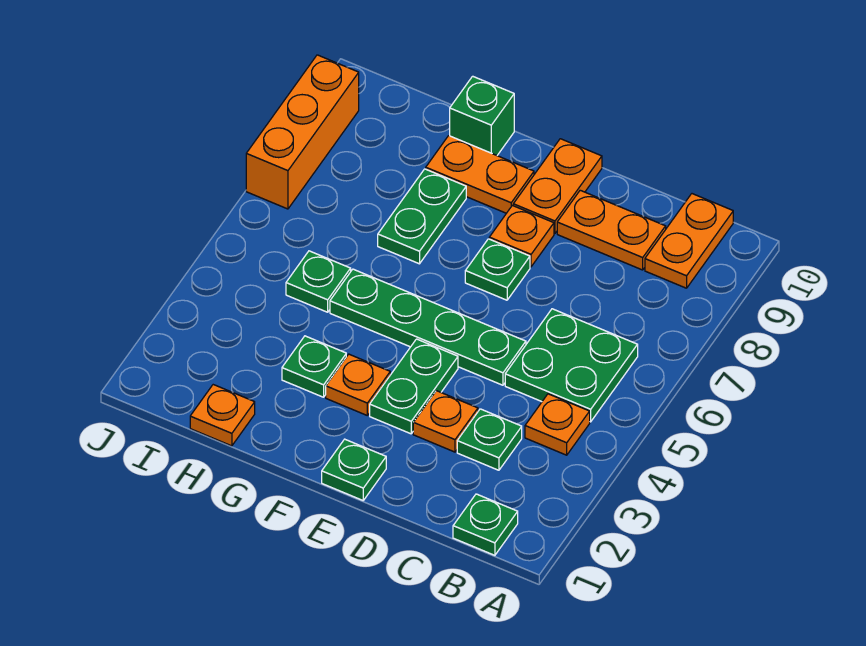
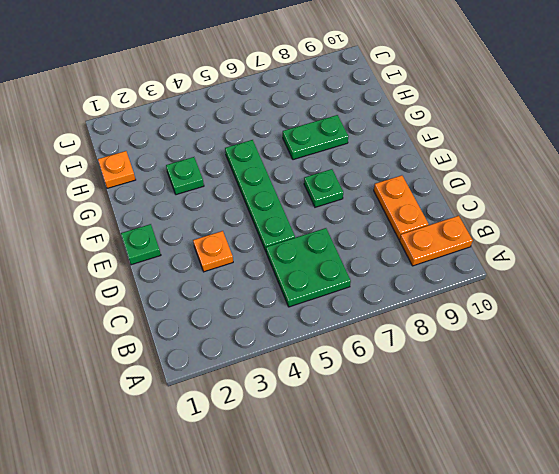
none -> green plate B1 level 1
none -> orange plate B4 level 1
none -> green plate C3 level 1

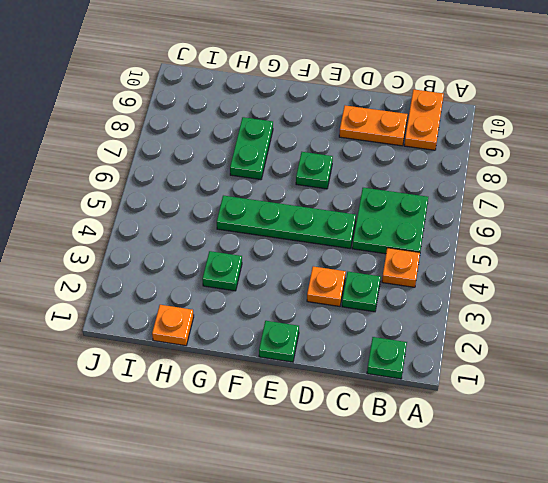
none -> green plate E3:E4 level 1
none -> orange plate E8 level 1
none -> orange plate E9:E10 level 1

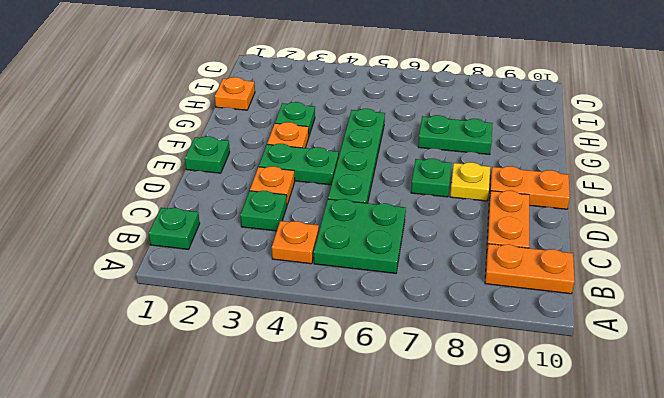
yellow plate E8 level 1 -> orange plate E8 level 1
none -> orange plate F9:G9 level 1
none -> green brick G10 level 1
none -> green plate H5 level 1

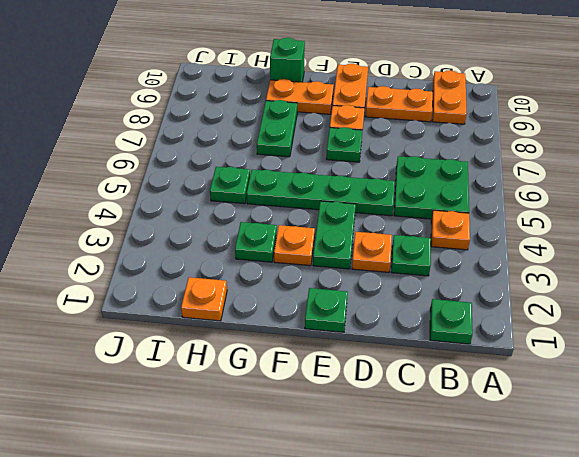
none -> orange brick J7:J9 level 1

